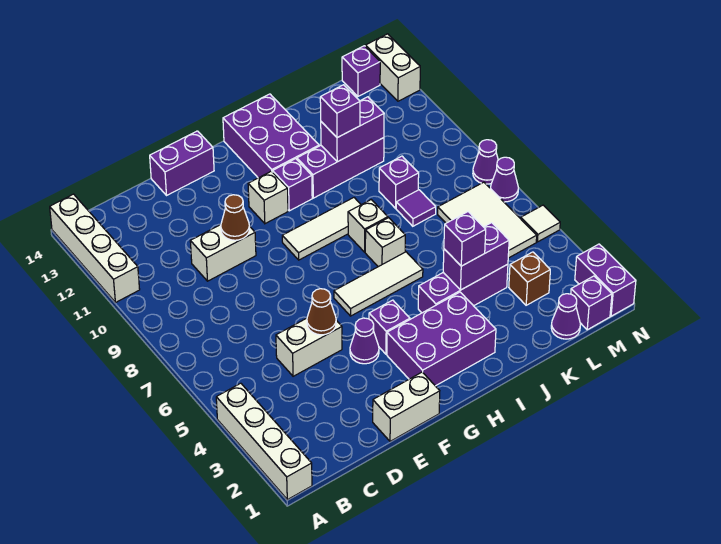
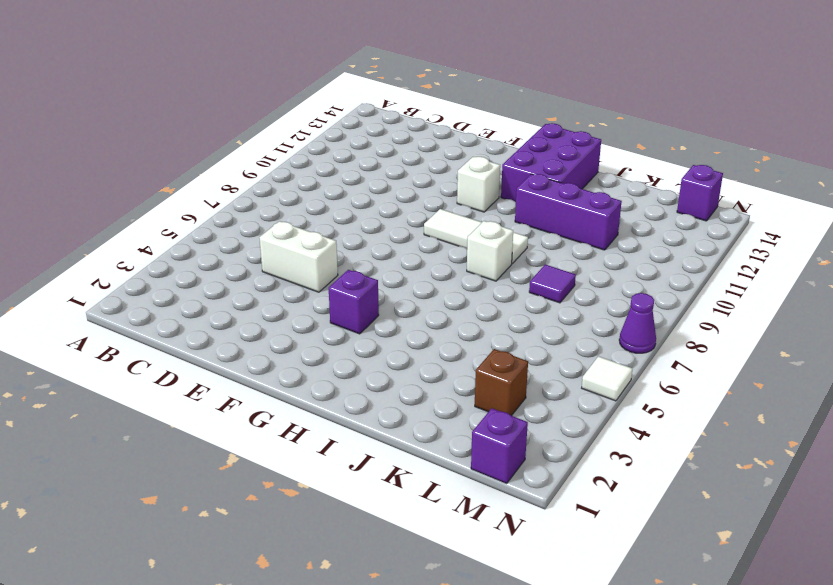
none -> white brick A1:A4 level 1
none -> white brick A11:A14 level 1
none -> white brick D10:E10 level 1
none -> white brick E1:F1 level 1

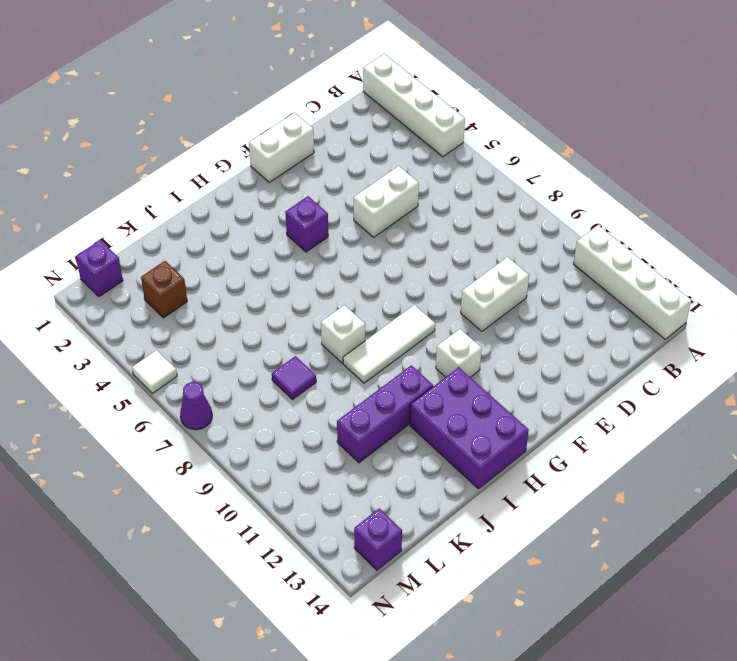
none -> purple brick E14:F14 level 1
none -> purple cone F4 level 1
none -> purple brick G2:I3 level 1
none -> white tile G6:I6 level 1

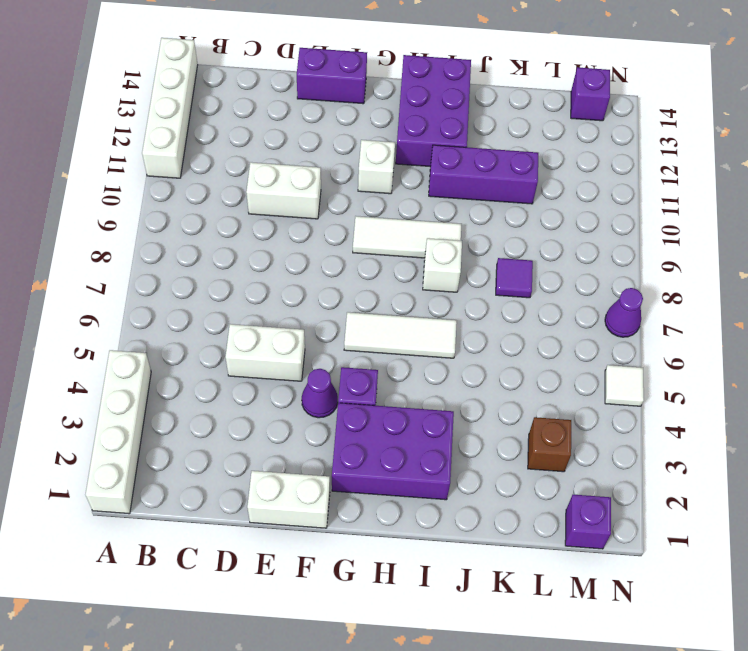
none -> purple brick H11 level 1
none -> purple brick I4:K4 level 1
none -> white brick I7 level 1
none -> purple brick K9 level 1

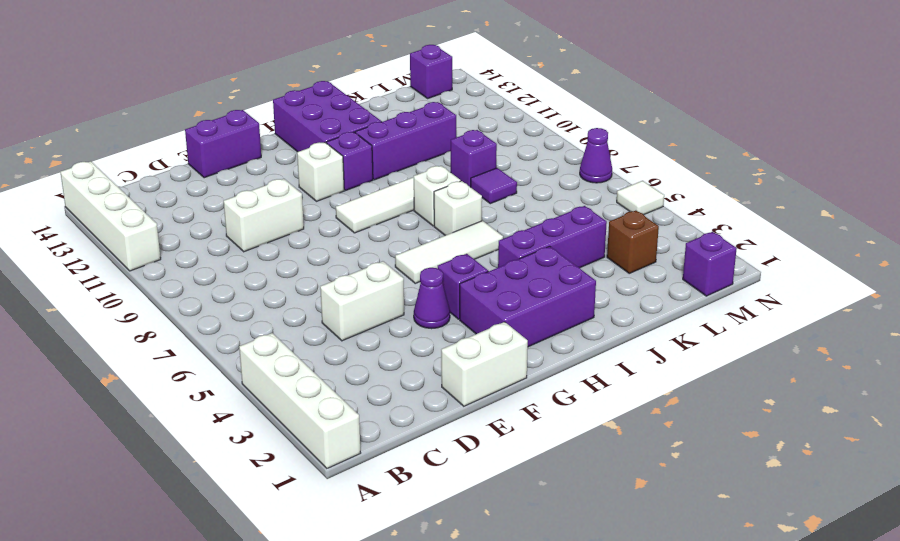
none -> purple cone L1 level 1
none -> white tile L5:M7 level 1
none -> purple brick N1:N2 level 1
none -> purple cone N8 level 1

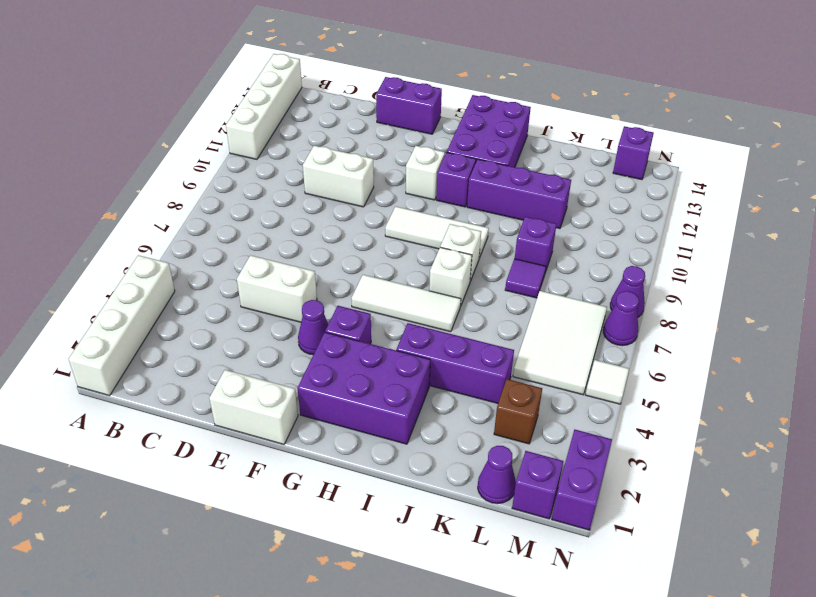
none -> white brick N13:N14 level 1
none -> brown cone E5 level 2
none -> brown cone E10 level 2
none -> purple brick J4:K4 level 2

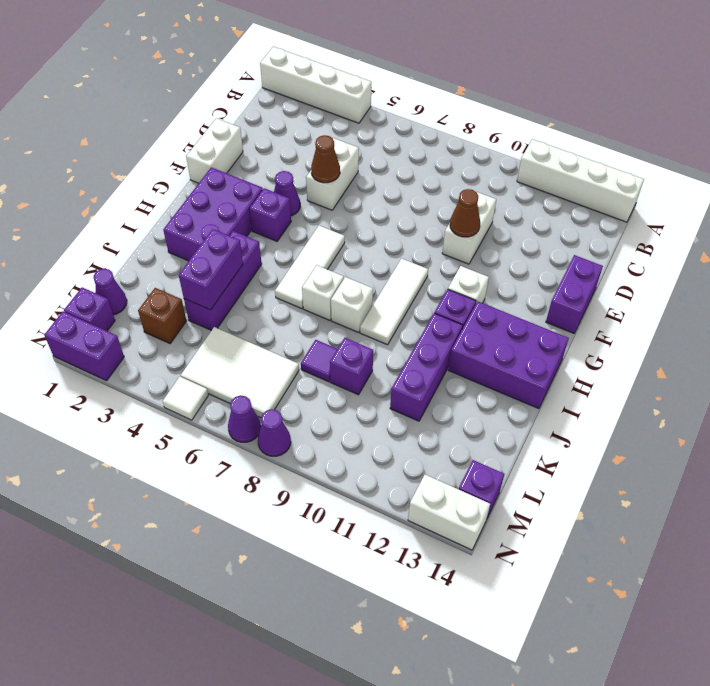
none -> purple brick J11:K11 level 2
none -> purple brick J4 level 3
none -> purple brick J11 level 3

